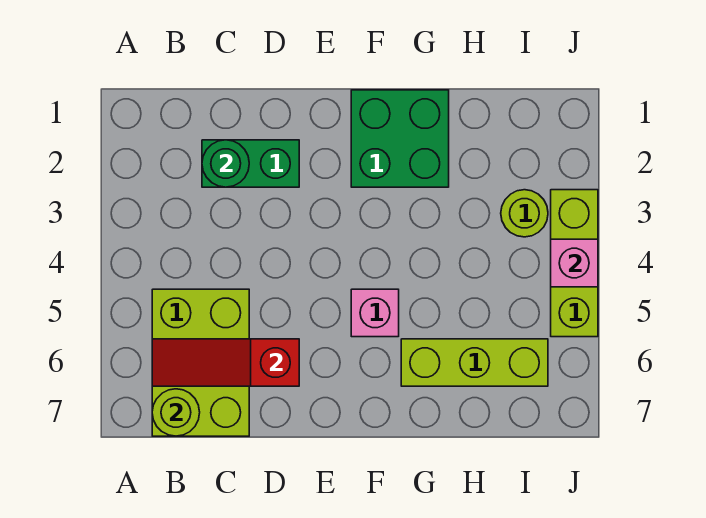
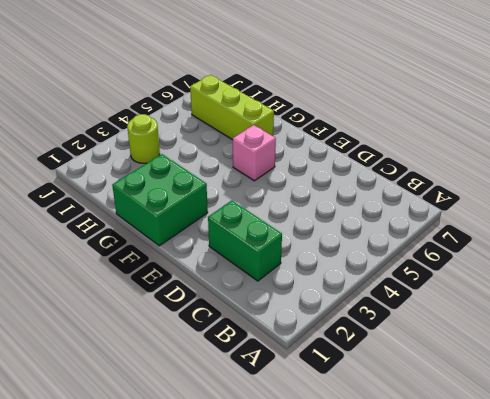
none -> lime brick B5:C7 level 1
none -> lime brick J3:J5 level 1

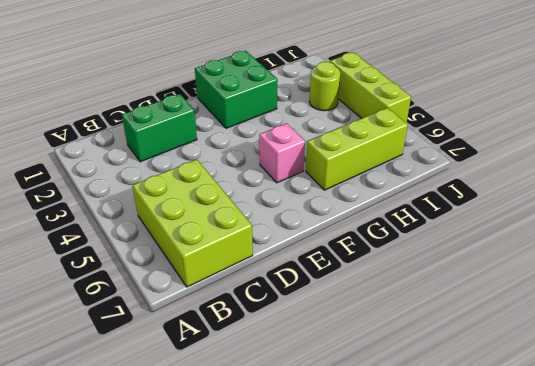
none -> red slope B6:D6 level 2 top D
none -> lime round brick B7 level 2

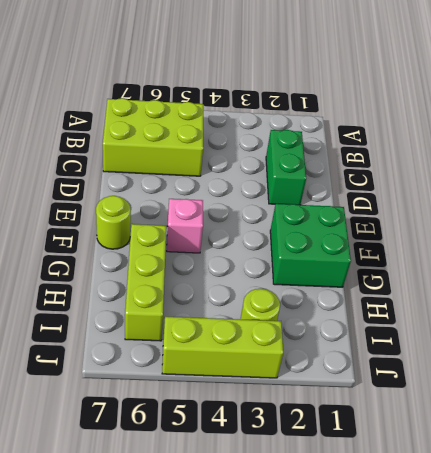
lime round brick F7 level 1 -> lime round brick B7 level 2
none -> red slope B6:D6 level 2 top D
none -> green round brick C2 level 2

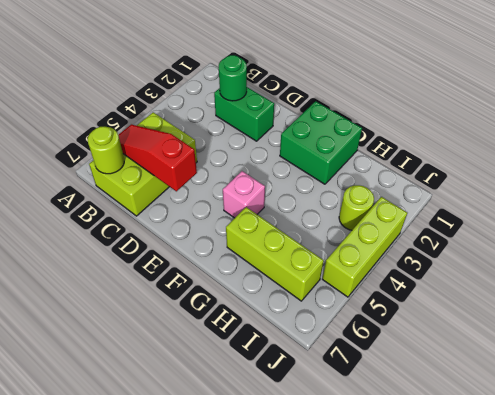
none -> pink brick J4 level 2

